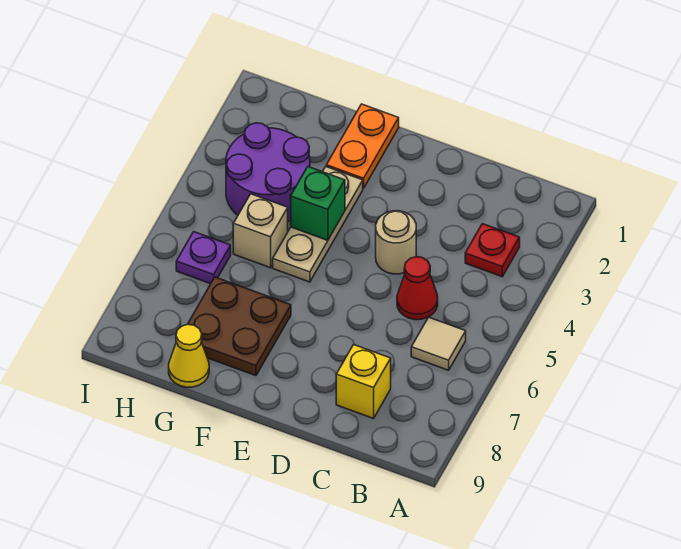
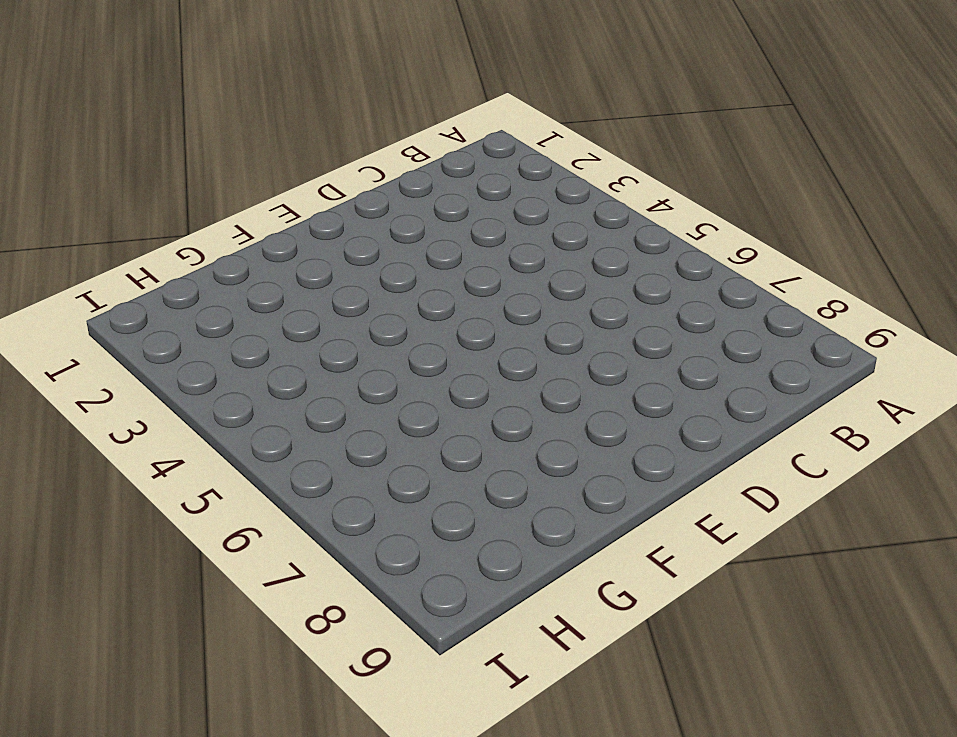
none -> red plate B3 level 1
none -> tan tile B6 level 1
none -> red cone C5 level 1

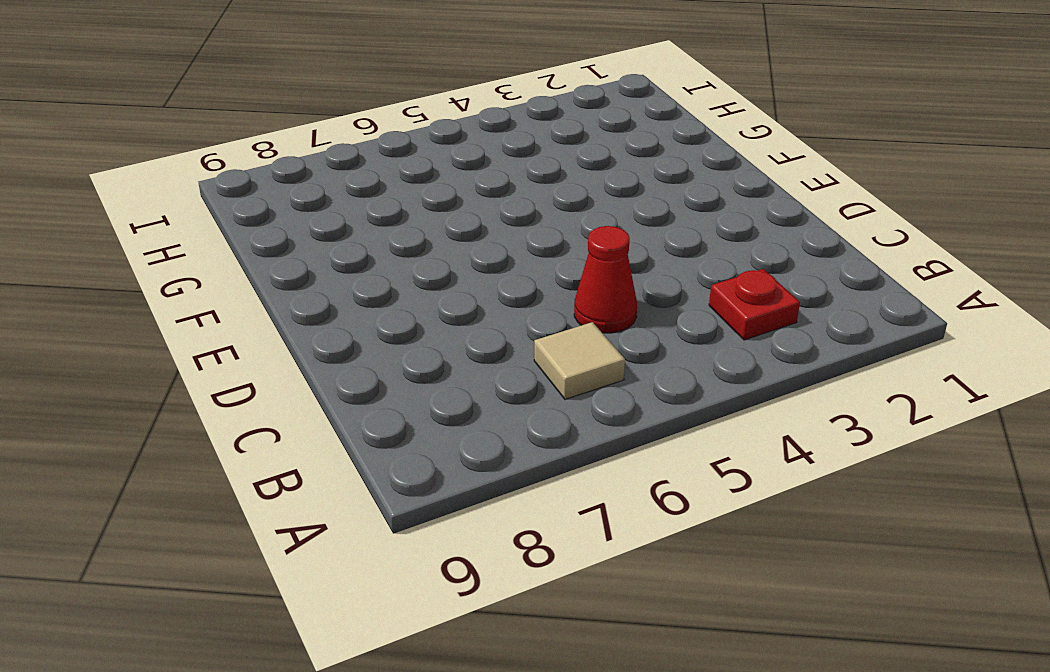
none -> yellow brick C8 level 1
none -> tan round brick D4 level 1
none -> orange plate F1:F2 level 1

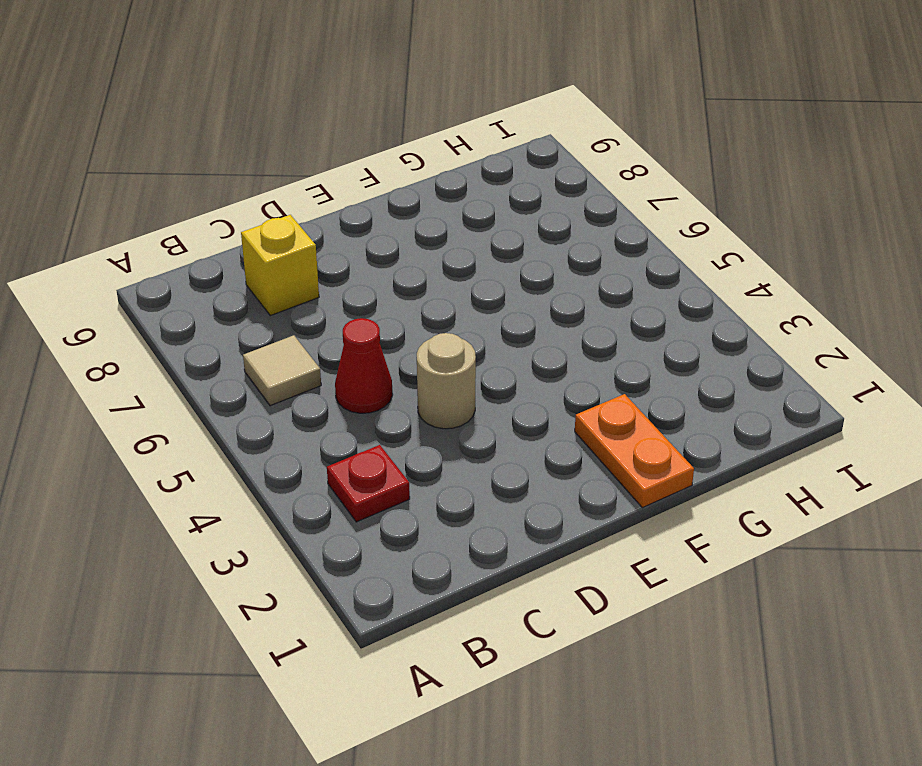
none -> tan plate F3:F5 level 1
none -> brown plate F7:G8 level 1
none -> purple round brick G3:H4 level 1

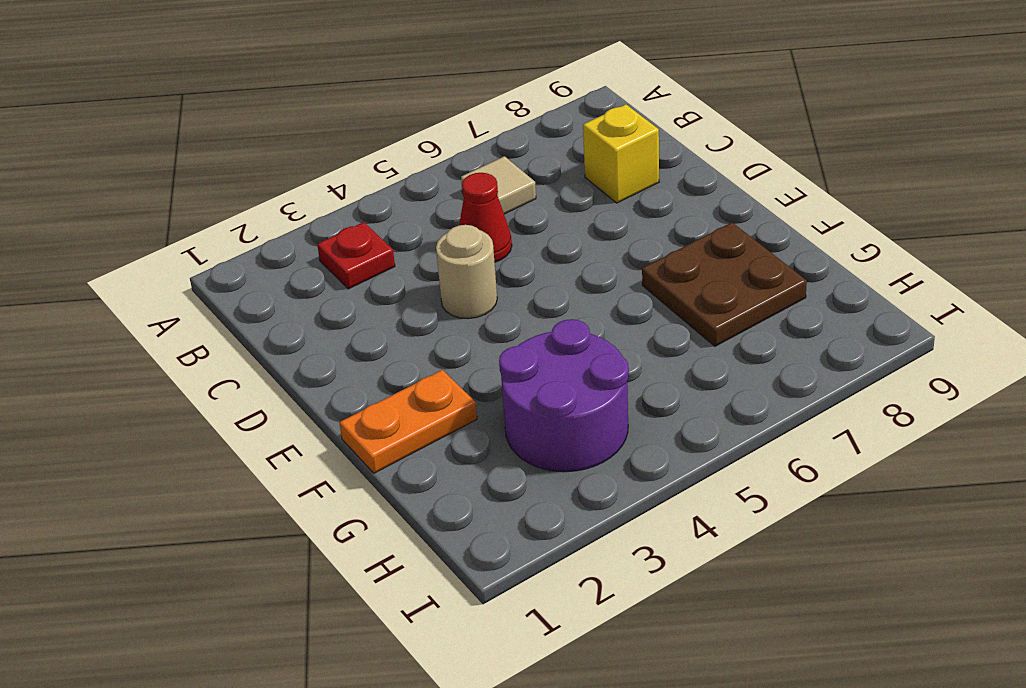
none -> tan plate F3:F5 level 1
none -> tan brick G5 level 1
none -> yellow cone G9 level 1

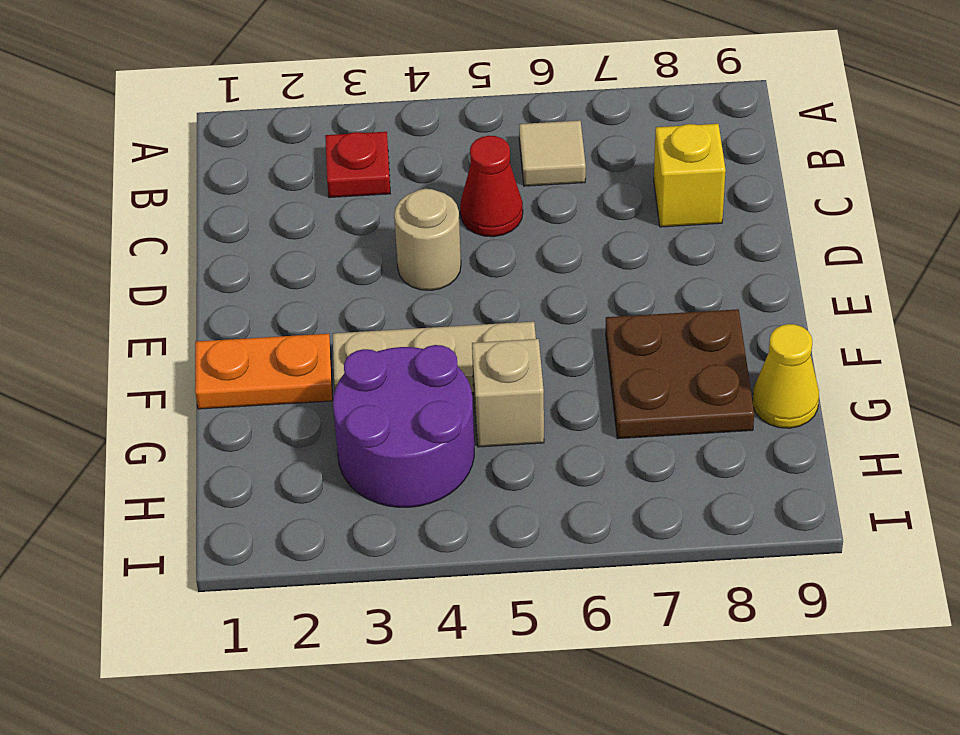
none -> purple plate H6 level 1
none -> green brick F4 level 2

